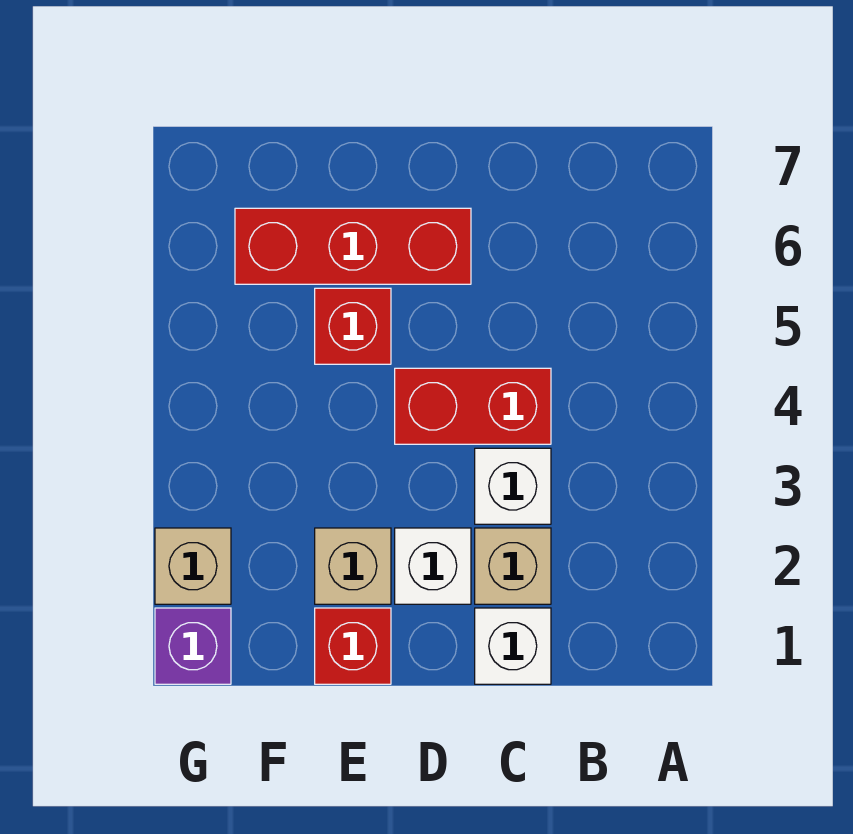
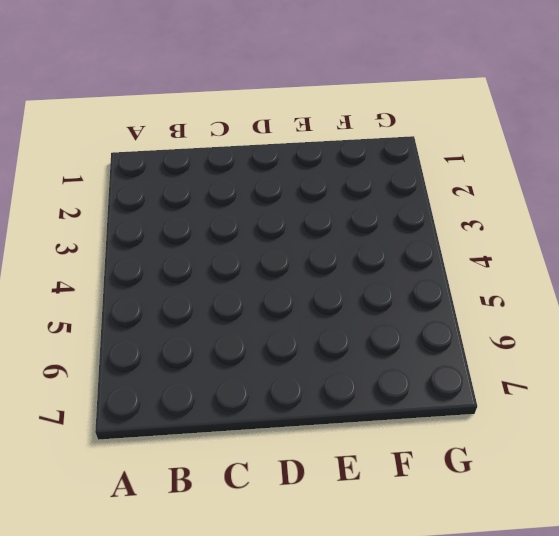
none -> white brick C1 level 1
none -> tan brick C2 level 1

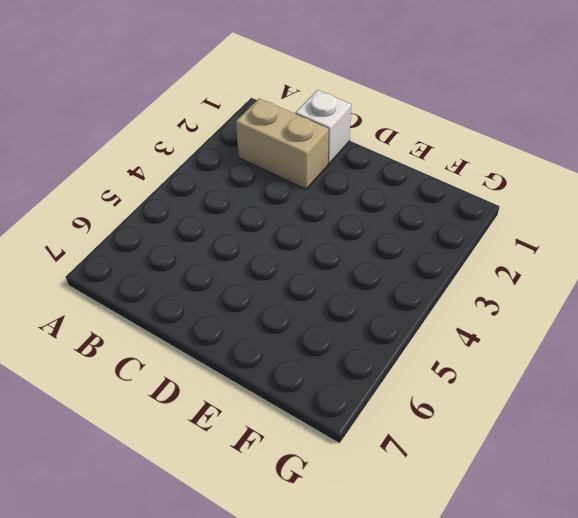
tan brick B2:C2 level 1 -> tan brick C2 level 1
none -> white brick C3 level 1
none -> red brick C4:D4 level 1

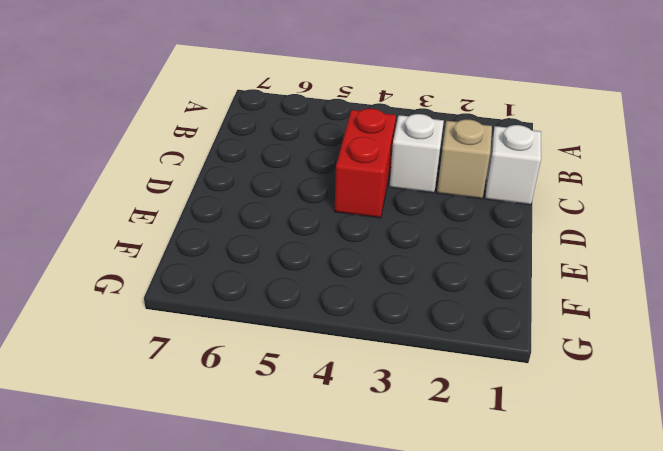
none -> white brick D2 level 1
none -> red brick D6:F6 level 1

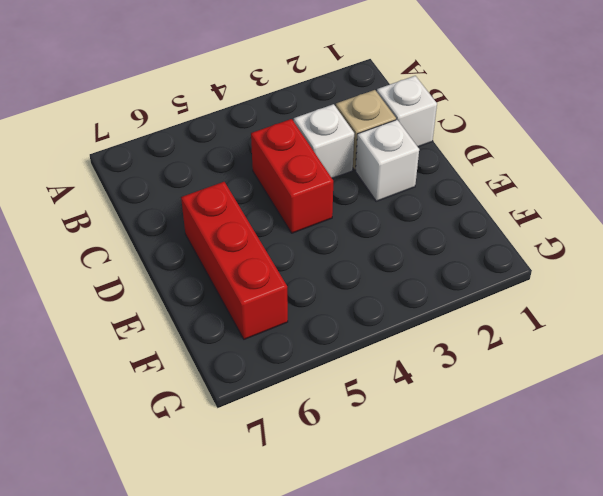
none -> red brick E1 level 1
none -> tan brick E2 level 1

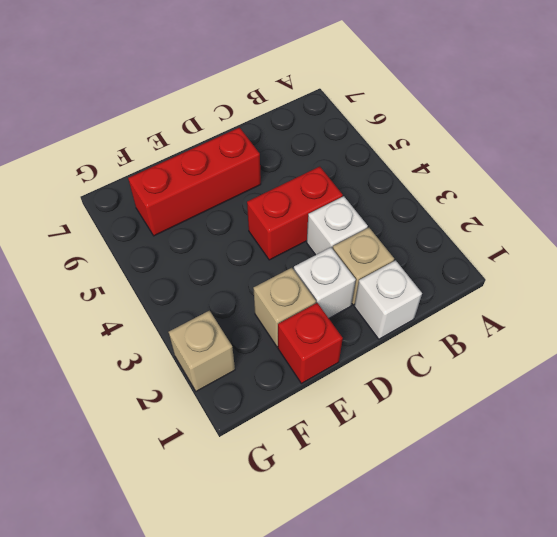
none -> red brick E5 level 1
none -> purple brick G1 level 1

